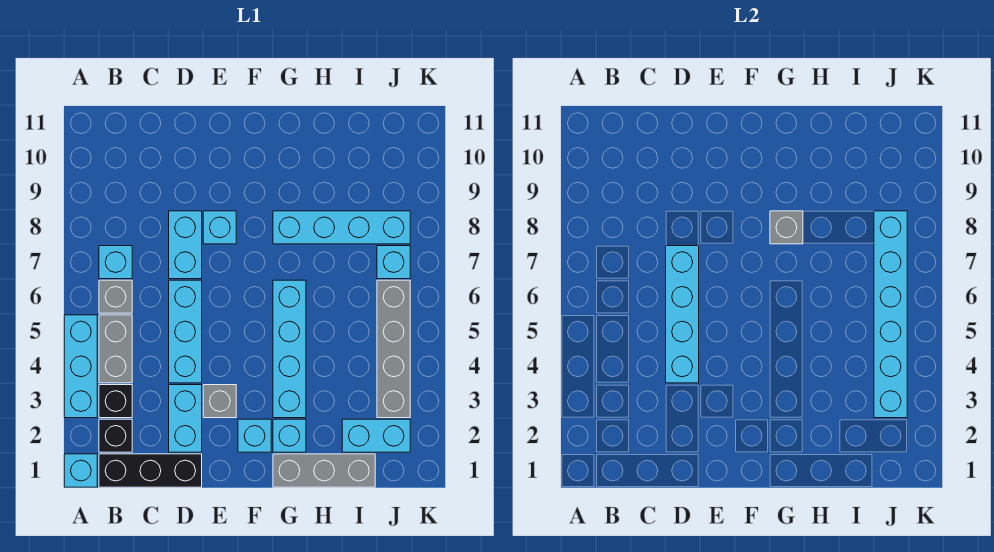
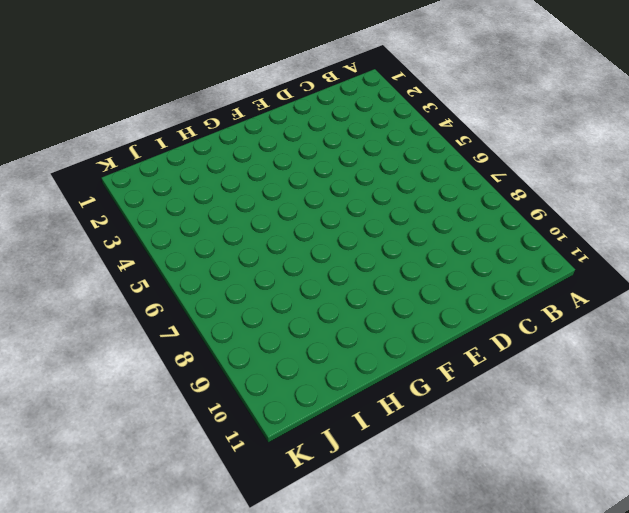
none -> cyan brick A1 level 1
none -> cyan brick A3:A5 level 1
none -> black brick B1:D1 level 1

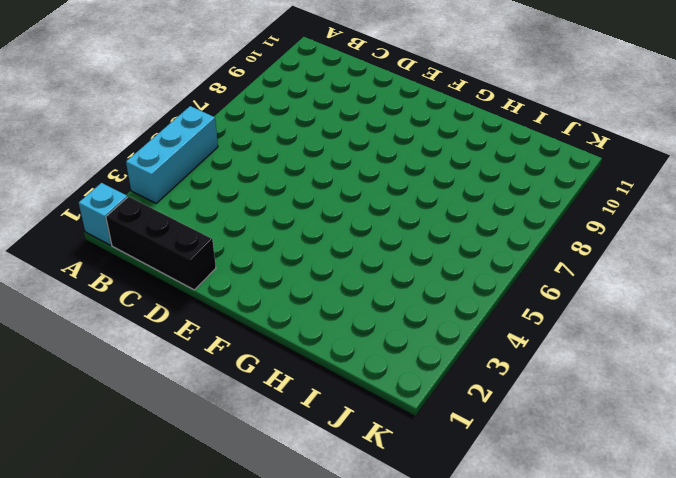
none -> black brick B2 level 1
none -> black brick B3 level 1
none -> grey brick B4:B5 level 1

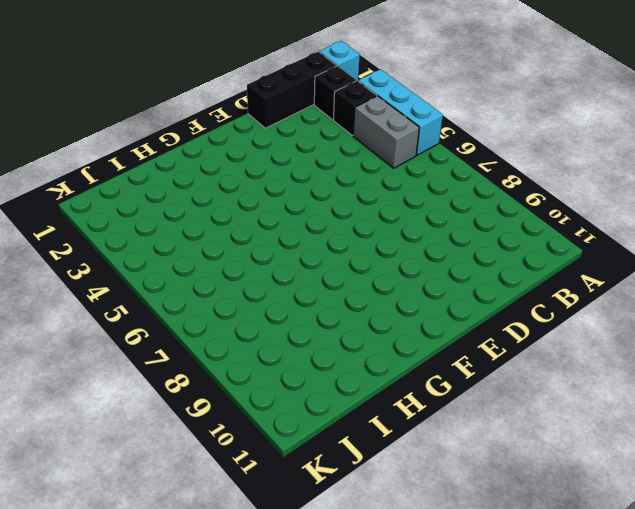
none -> grey brick B6 level 1
none -> cyan brick B7 level 1
none -> cyan brick D2:D3 level 1

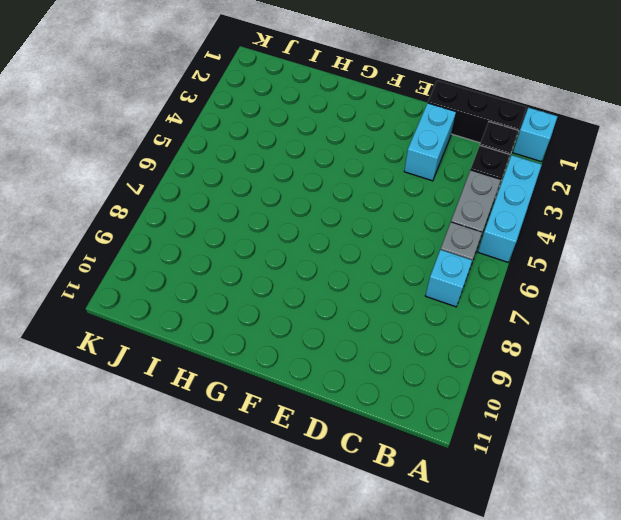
none -> cyan brick D4:D6 level 1
none -> cyan brick D7:D8 level 1
none -> grey brick E3 level 1

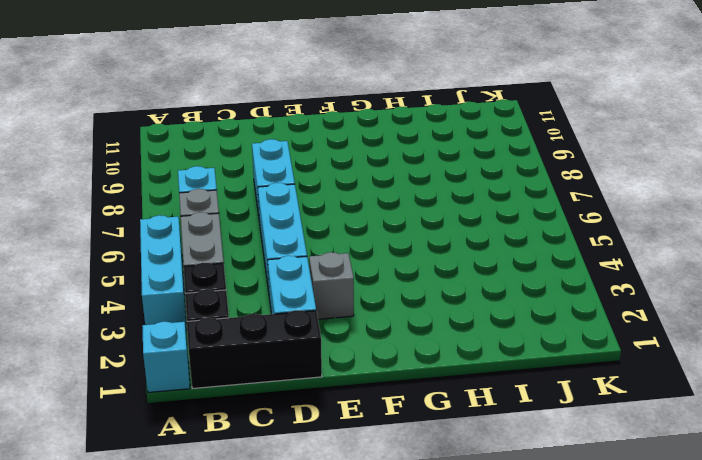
none -> cyan brick E8 level 1
none -> cyan brick F2 level 1
none -> grey brick G1:I1 level 1

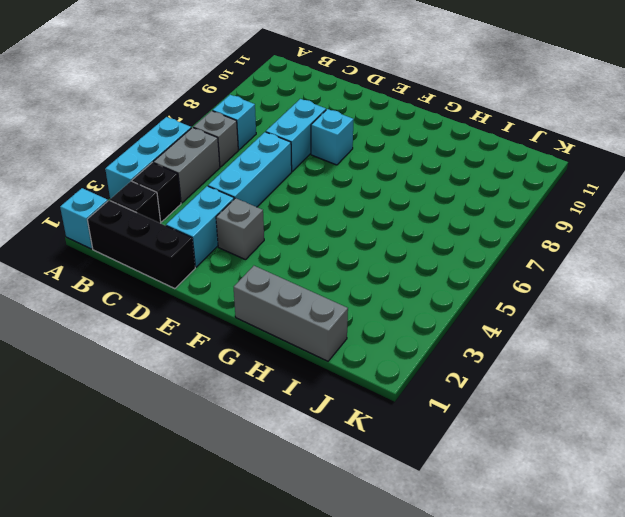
none -> cyan brick F2 level 1
none -> cyan brick G2 level 1
none -> cyan brick G3:G6 level 1

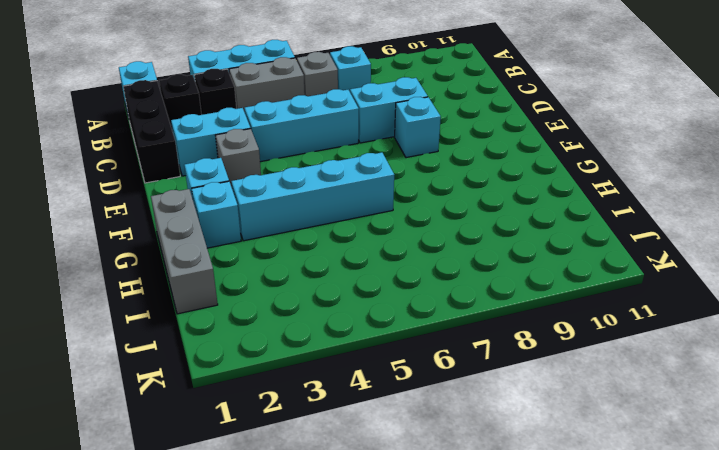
none -> cyan brick G8:J8 level 1
none -> cyan brick I2:J2 level 1
none -> grey brick J3:J6 level 1

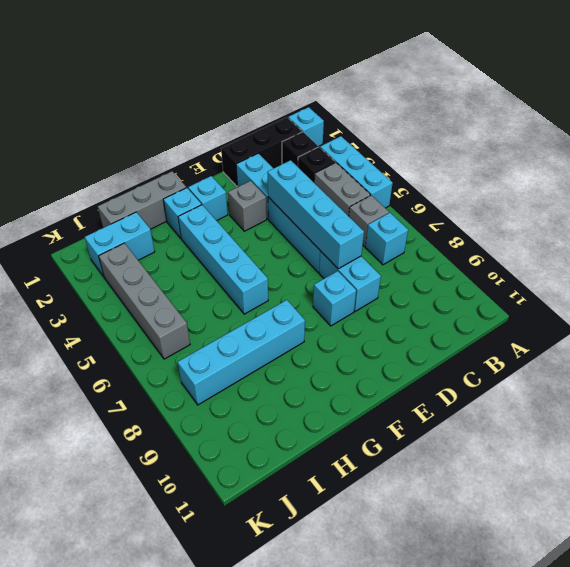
none -> cyan brick J7 level 1
none -> grey brick G8 level 2
none -> cyan brick J3:J8 level 2

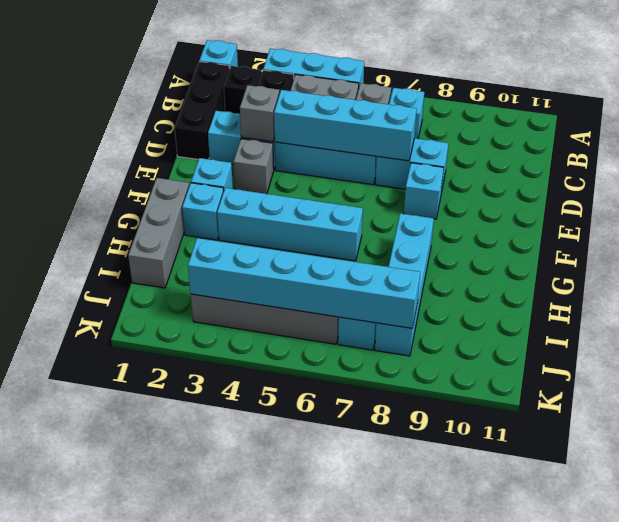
grey brick D3 level 2 -> grey brick G8 level 2
none -> cyan brick I2:J2 level 1

